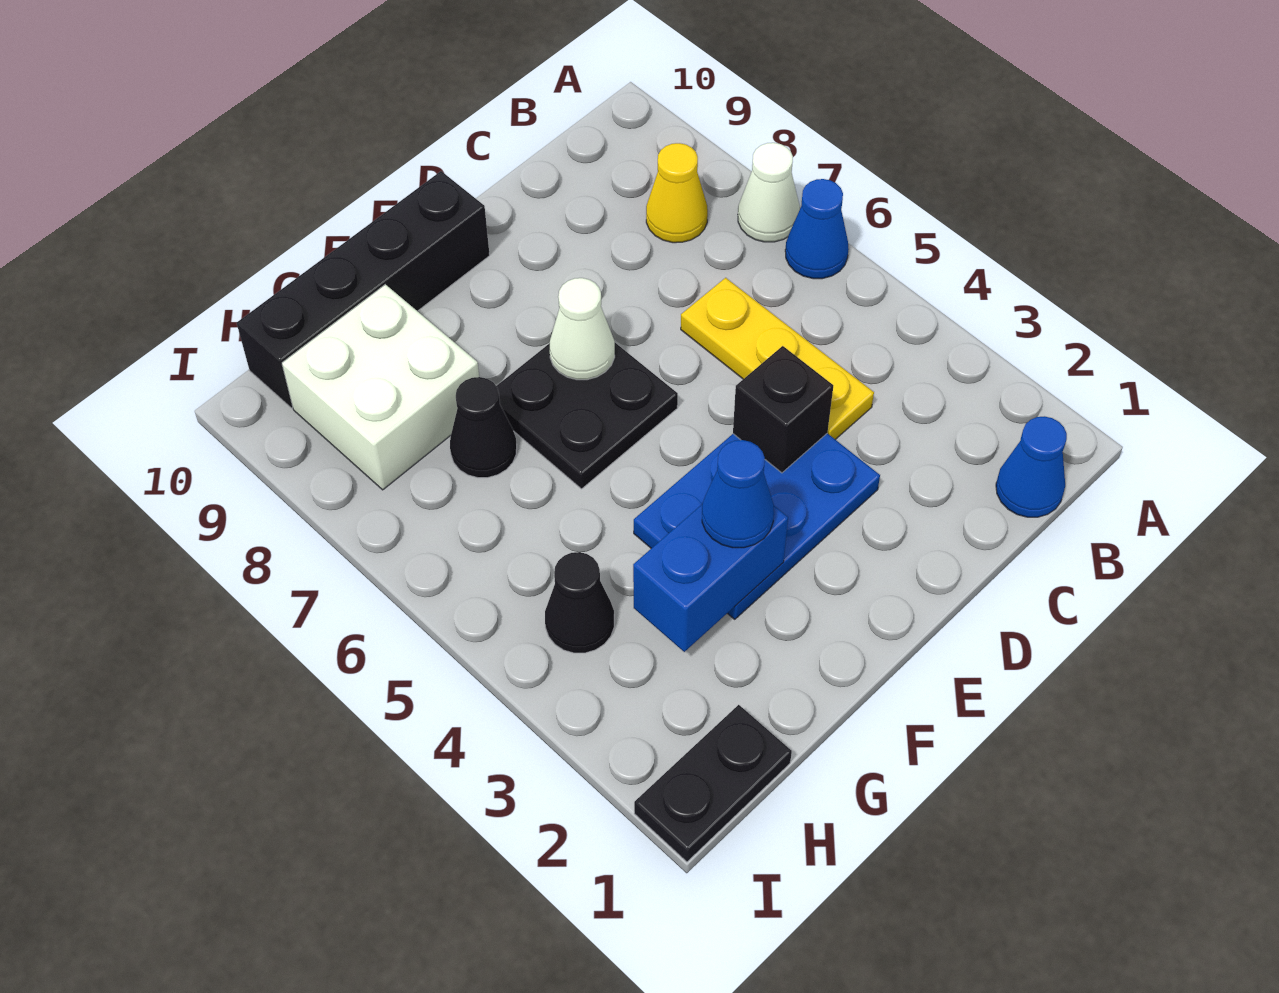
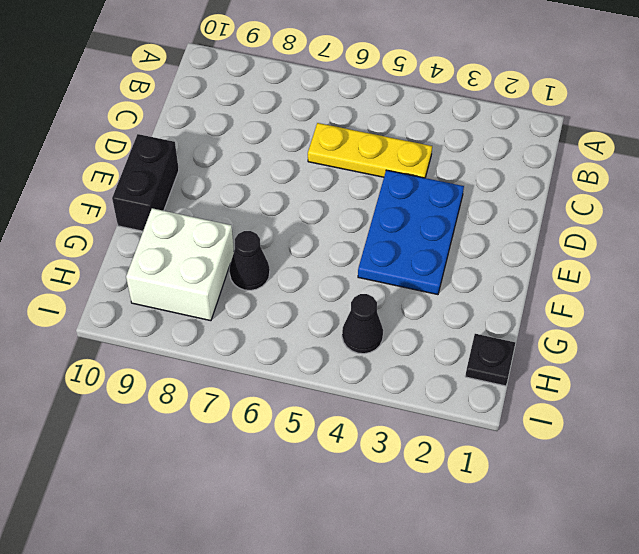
black brick E10:F10 level 1 -> black brick E10:H10 level 1
black plate H1 level 1 -> black plate H1:I1 level 1
none -> blue cone A6 level 1
none -> white cone A7 level 1
none -> blue cone B1 level 1

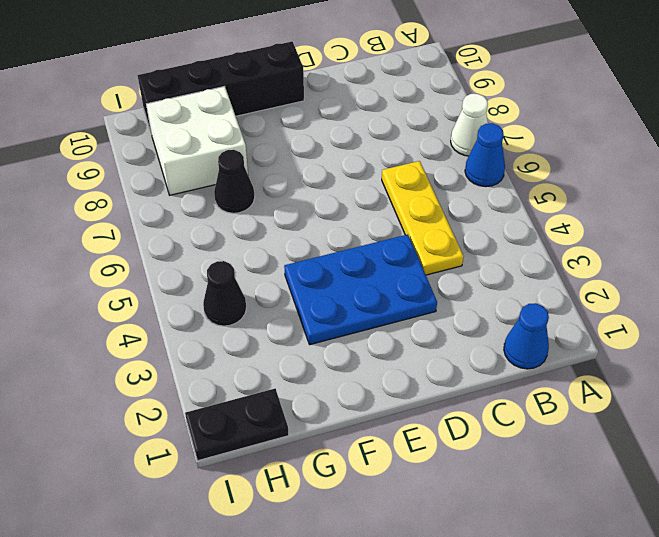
none -> yellow cone B8 level 1
none -> black plate E6:F7 level 1
none -> black brick D4 level 2

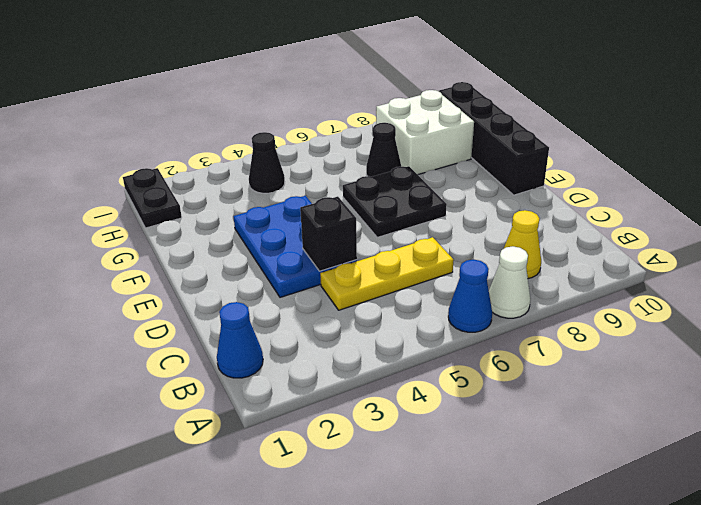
none -> white cone E7 level 2
none -> blue brick F3:G3 level 2
none -> blue cone F3 level 3

